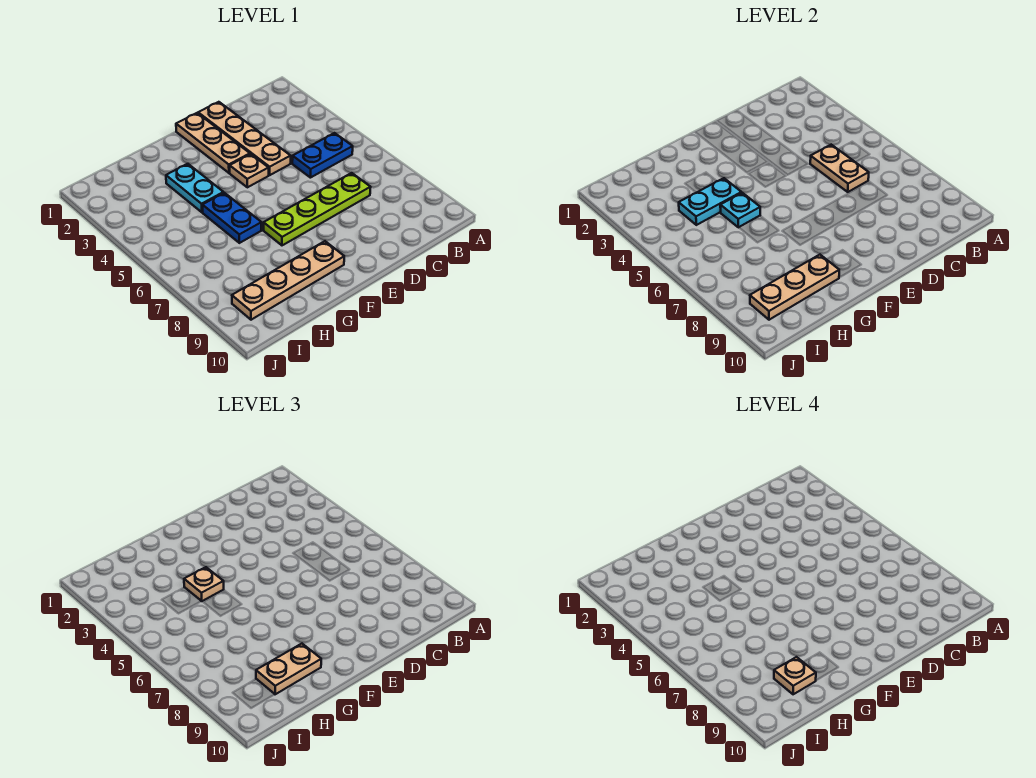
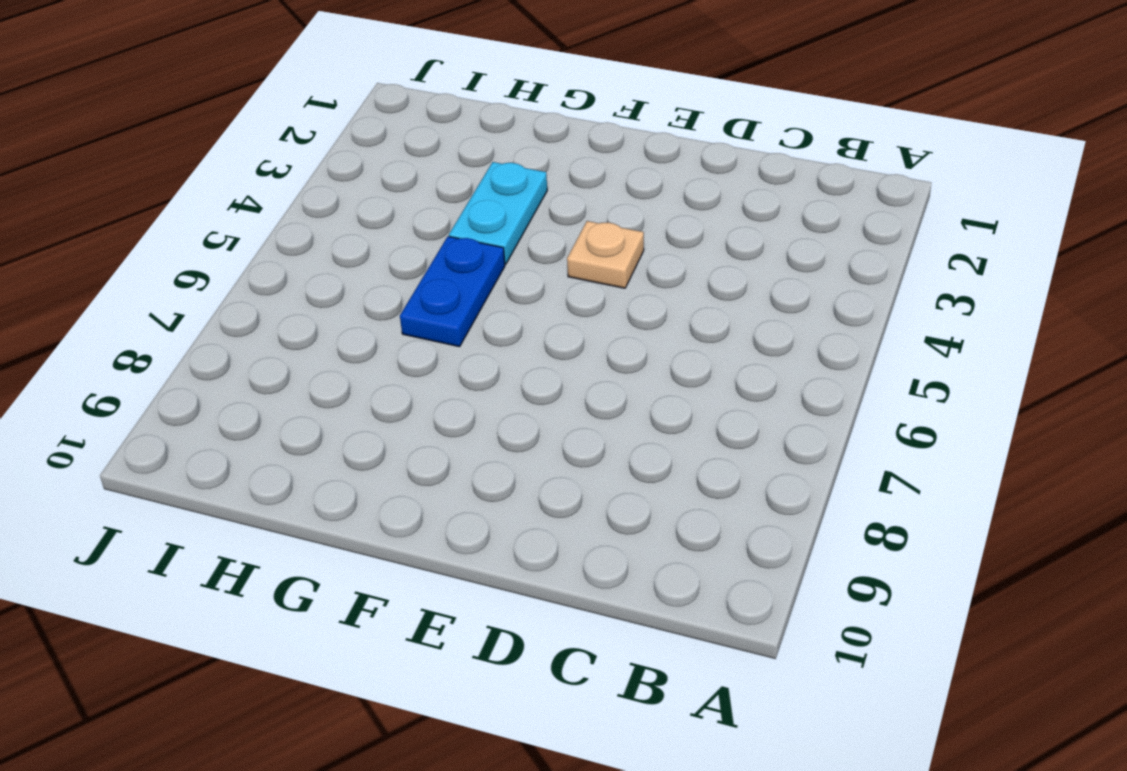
none -> blue plate B5:C5 level 1
none -> lime plate C7:F7 level 1
none -> tan plate D1:D4 level 1

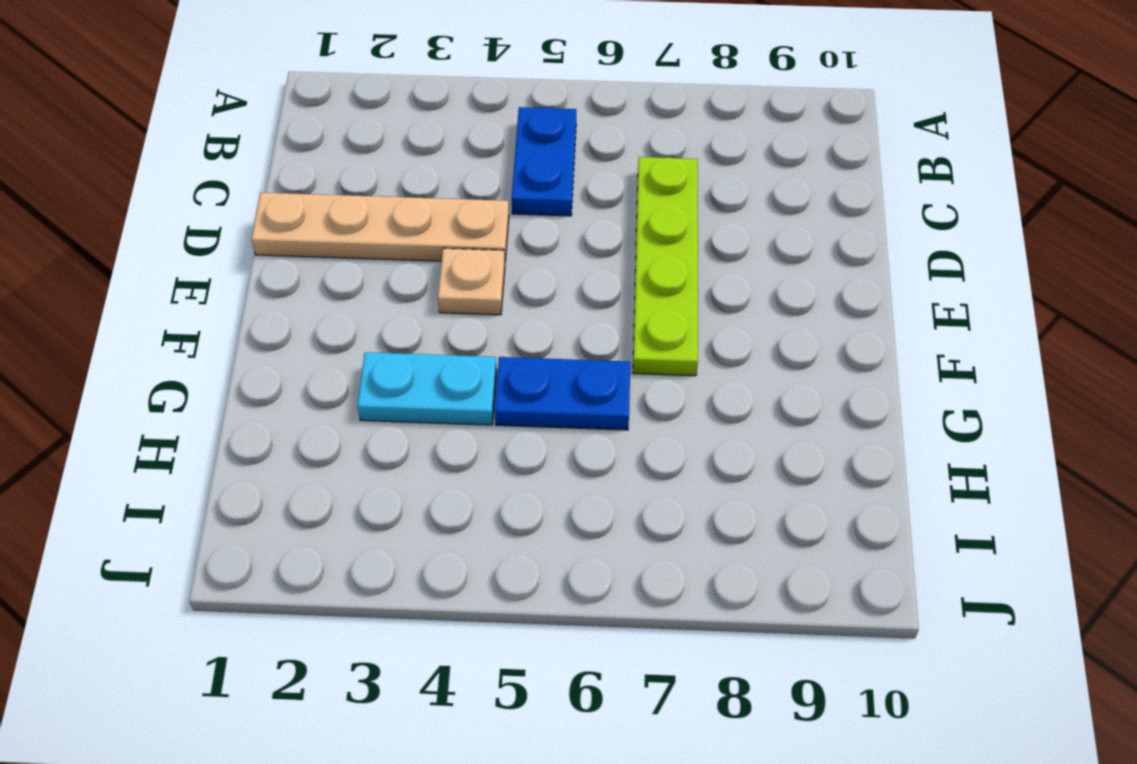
none -> tan plate E1:E3 level 1
none -> tan plate F9:I9 level 1
none -> tan plate C5:C6 level 2

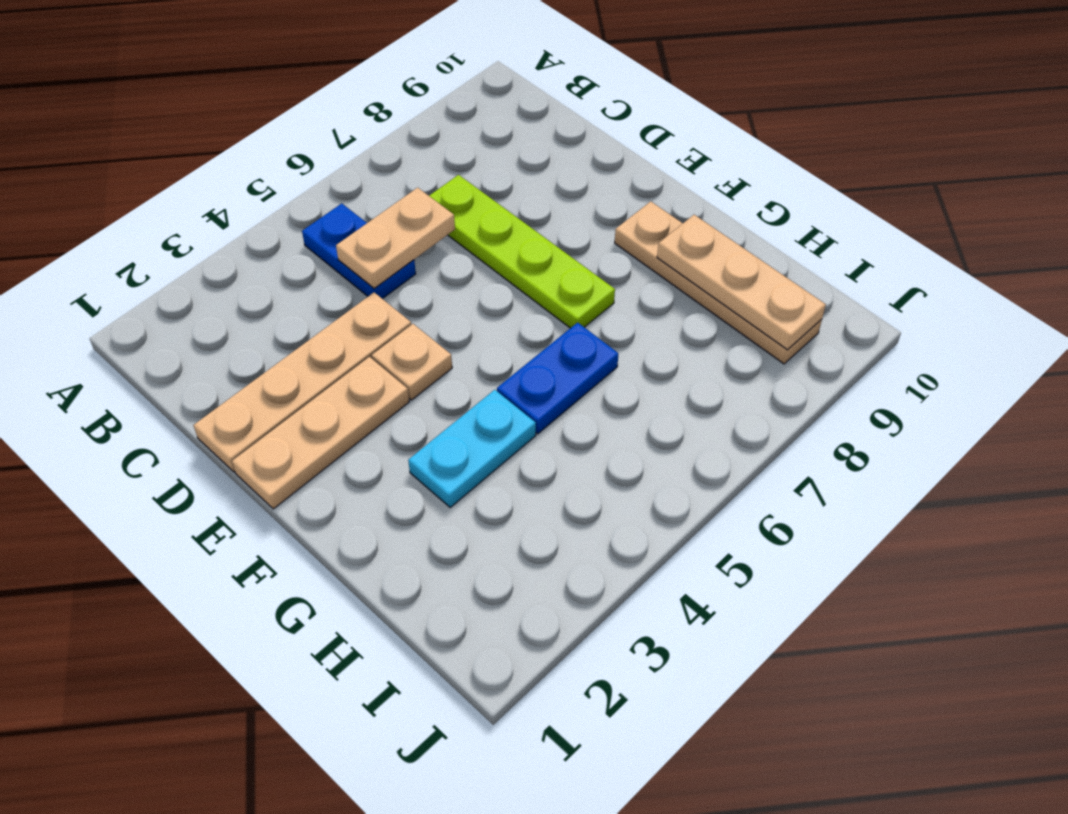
none -> cyan plate G4:H4 level 2
none -> cyan plate G5 level 2
none -> tan plate G4 level 3

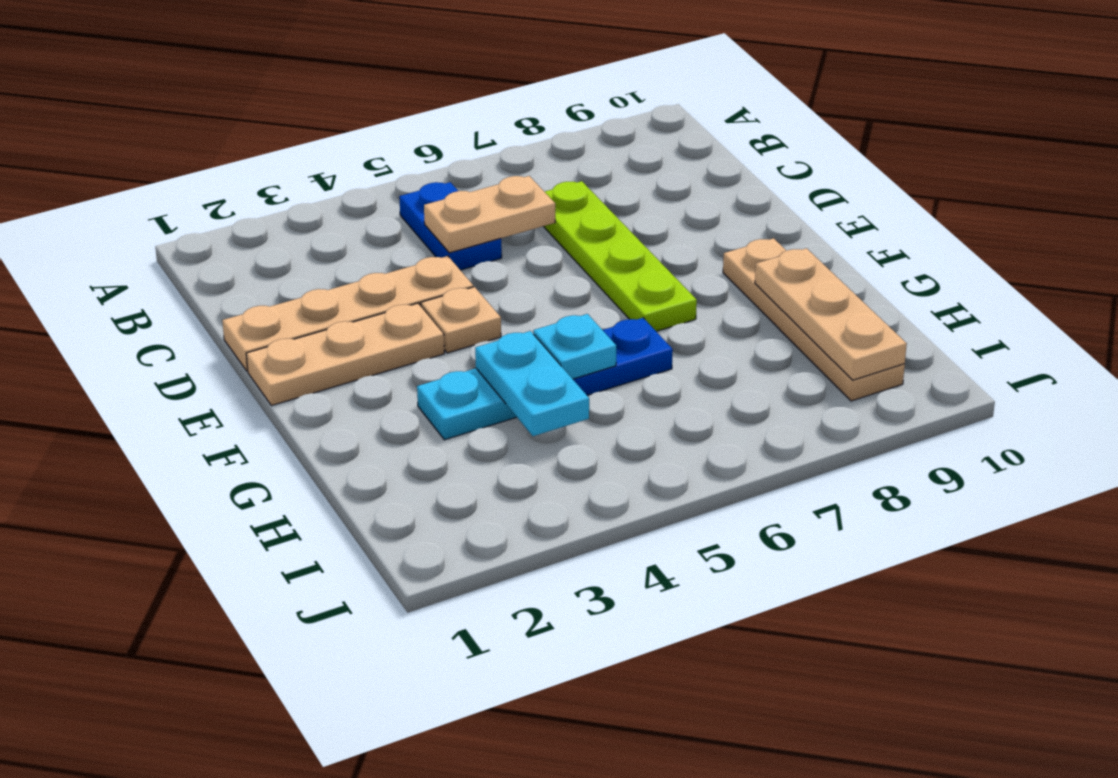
none -> tan plate G4 level 3
none -> tan plate G9:H9 level 3
none -> tan plate H9 level 4

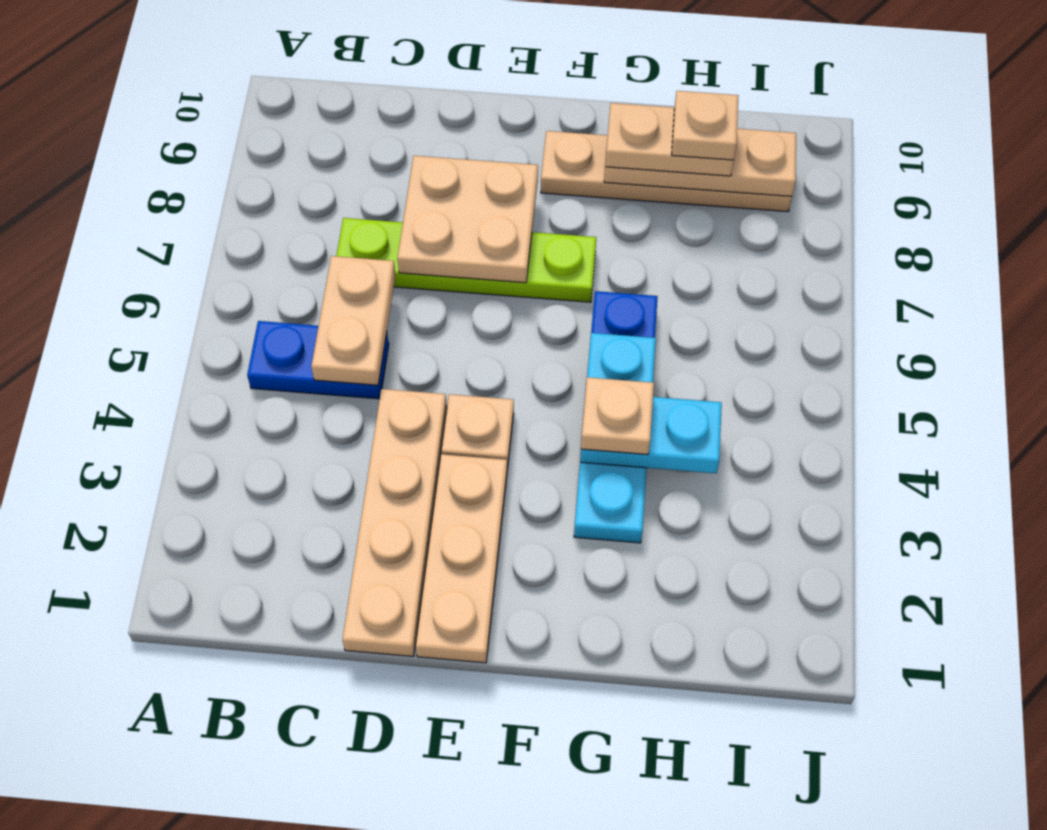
tan plate D7:E8 level 2 -> none

